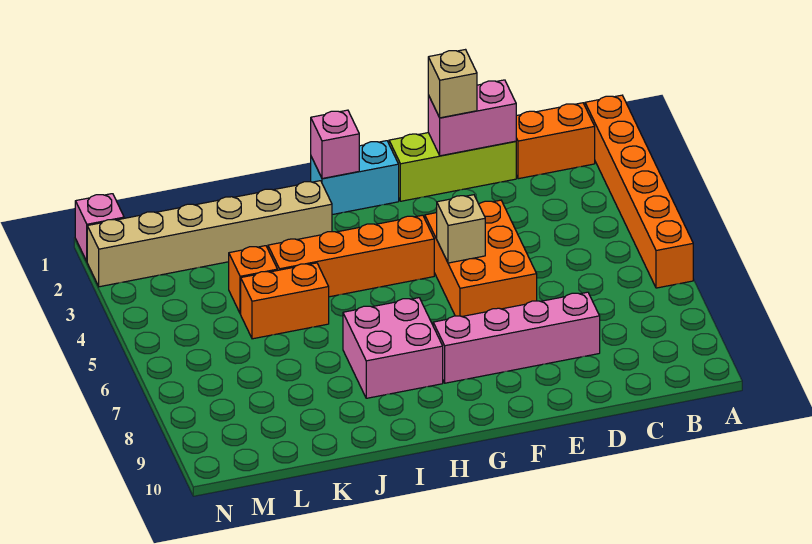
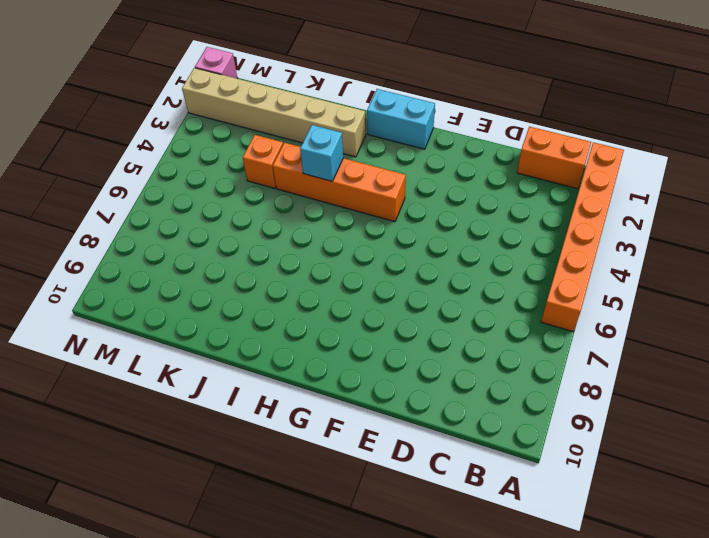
cyan brick I4 level 2 -> none
none -> lime brick D1:F1 level 1
none -> pink brick D8:G8 level 1
none -> orange brick E4:F6 level 1

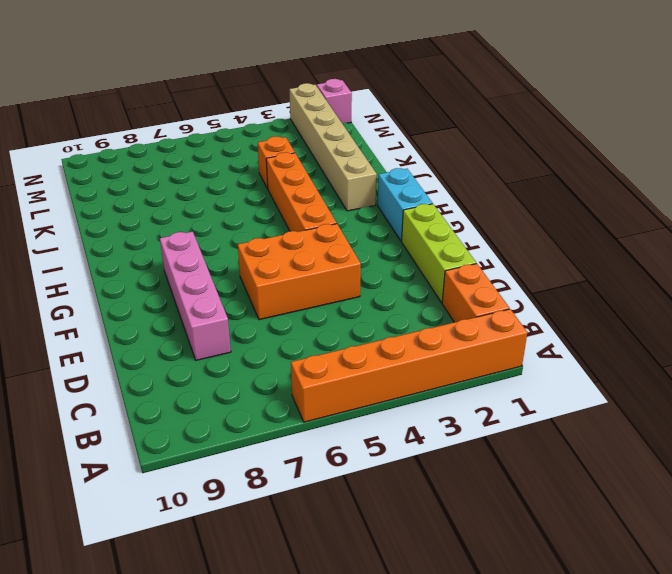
none -> pink brick H7:I8 level 1
none -> orange brick J5:K5 level 1
none -> pink brick D1:E1 level 2

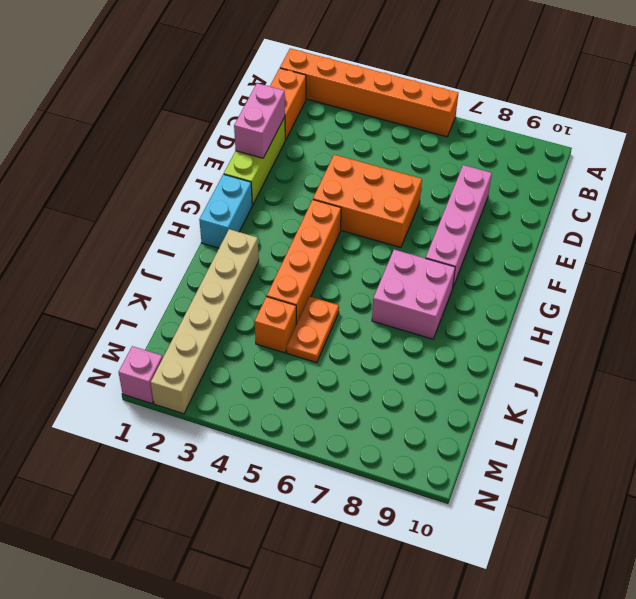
orange plate J5:K5 level 1 -> orange brick J5:K5 level 1
none -> tan brick F5 level 2
none -> pink brick H1 level 2
none -> tan brick E1 level 3

